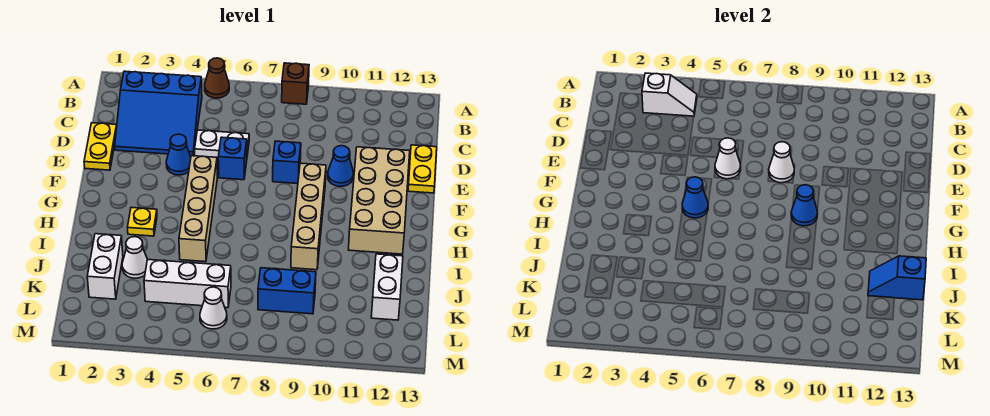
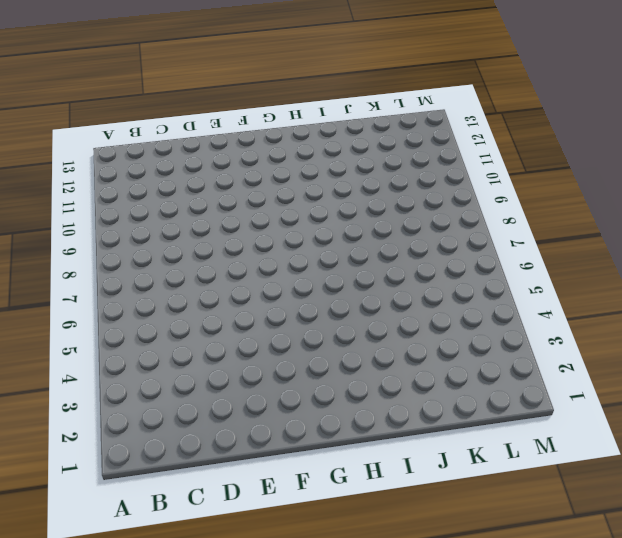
none -> brown cone A5 level 1
none -> brown brick A8 level 1
none -> blue slope B2:D4 level 1 top B

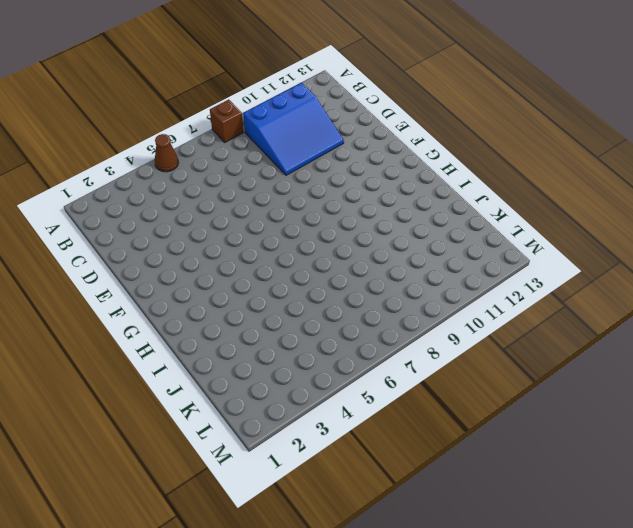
blue slope B9:D11 level 1 top B -> blue slope B2:D4 level 1 top B
none -> yellow plate D1:E1 level 1
none -> white plate D5:D6 level 1
none -> yellow plate D13:E13 level 1

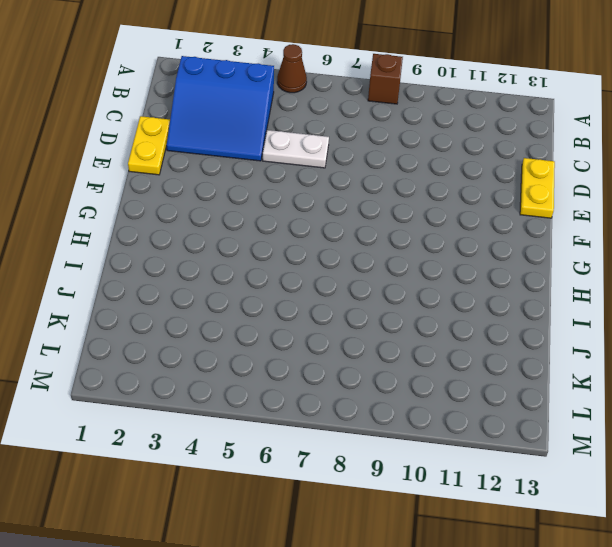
none -> blue cone E4 level 1
none -> blue brick E6 level 1
none -> blue brick E8 level 1

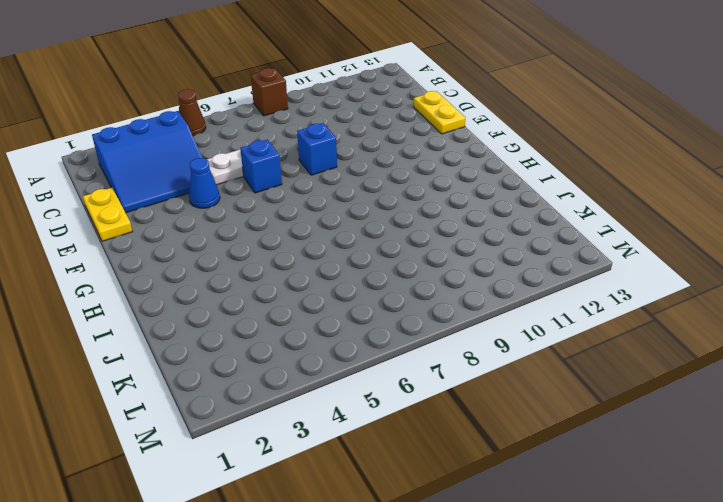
none -> blue cone E10 level 1
none -> tan brick E11:H12 level 1
none -> tan brick F5:I5 level 1

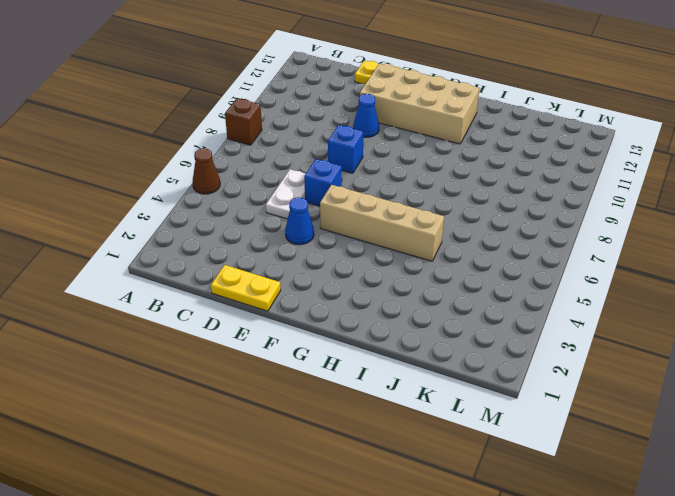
none -> blue slope B2:D4 level 1 top B
none -> tan brick F9:I9 level 1
none -> yellow plate H3 level 1

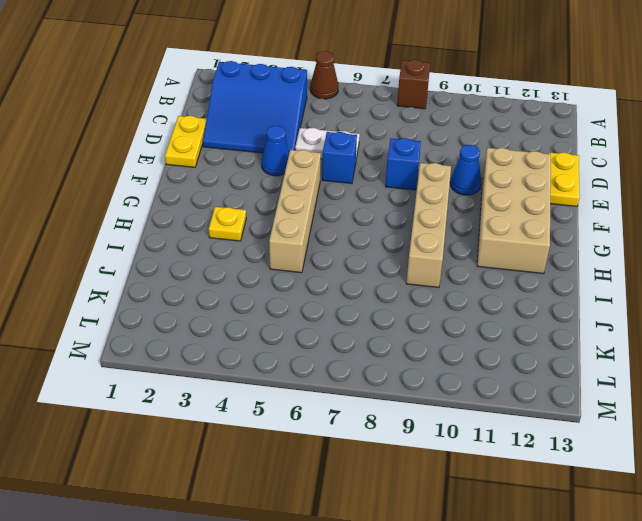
none -> white brick J2:K2 level 1
none -> white cone J3 level 1
none -> white brick J12:K12 level 1

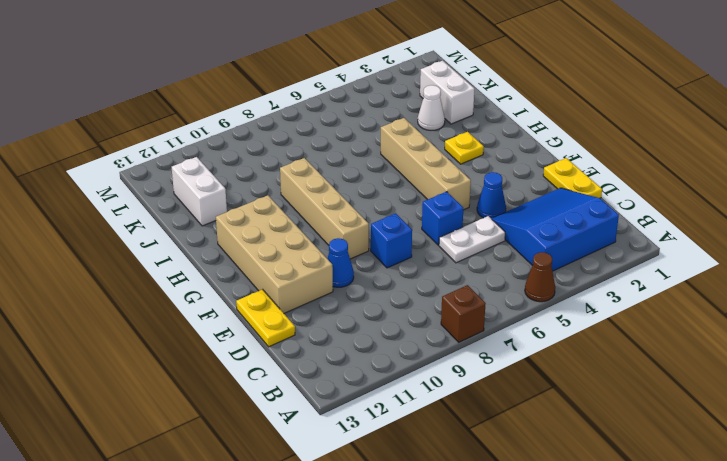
none -> white brick K4:K6 level 1
none -> blue brick K8:K9 level 1
none -> white cone L6 level 1

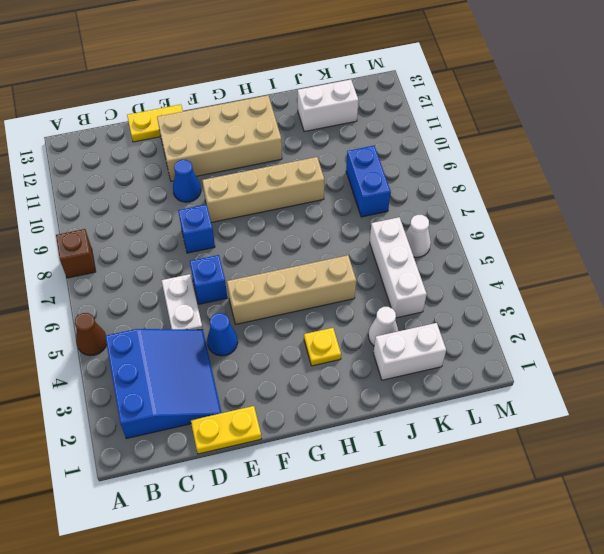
none -> white slope B3:B4 level 2 top 3
none -> white cone E6 level 2
none -> white cone E8 level 2

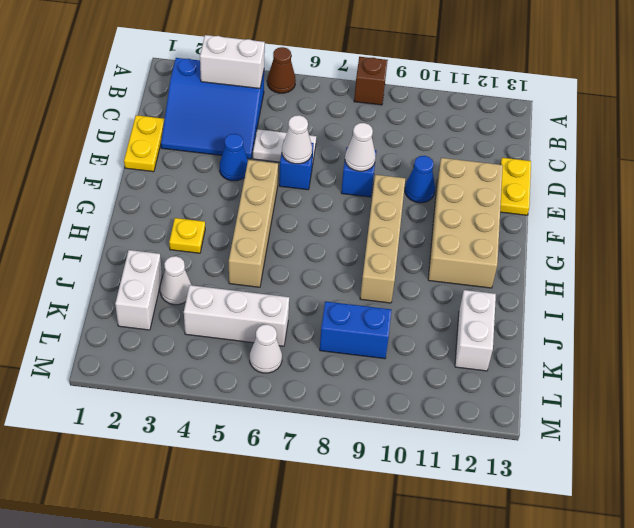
white brick B3:B4 level 2 -> white slope B3:B4 level 2 top 3
none -> blue cone G5 level 2
none -> blue cone G9 level 2
none -> blue slope J12:J13 level 2 top 13

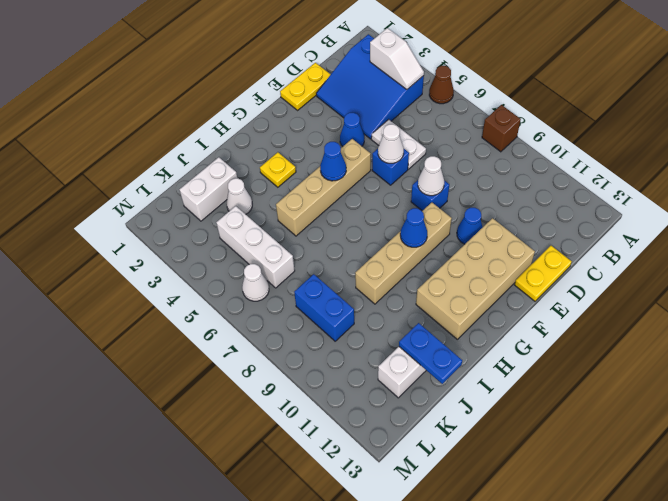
blue plate J12:J13 level 2 -> blue slope J12:J13 level 2 top 13

